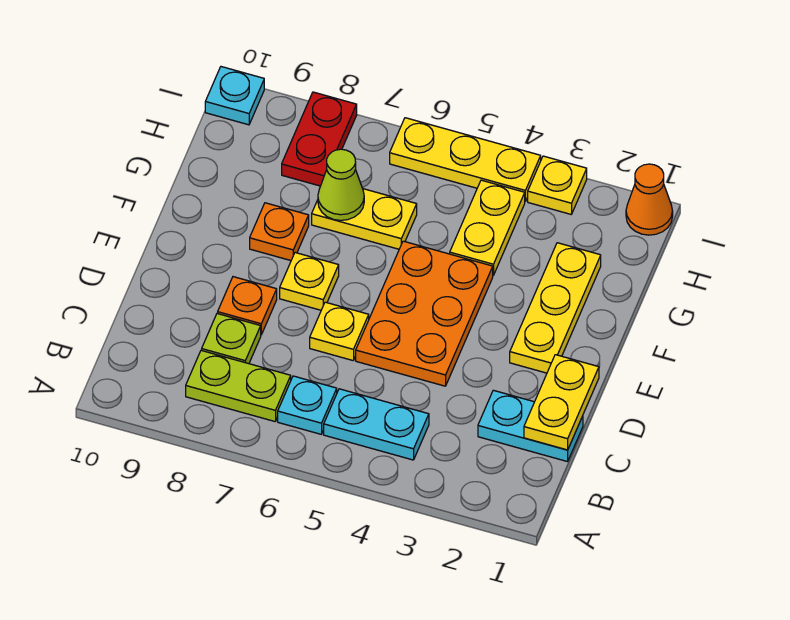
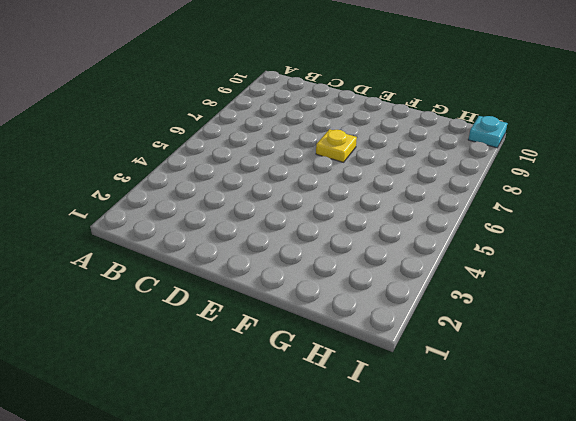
none -> cyan plate B4:B5 level 1
none -> cyan plate B6 level 1
none -> lime plate B7:B8 level 1

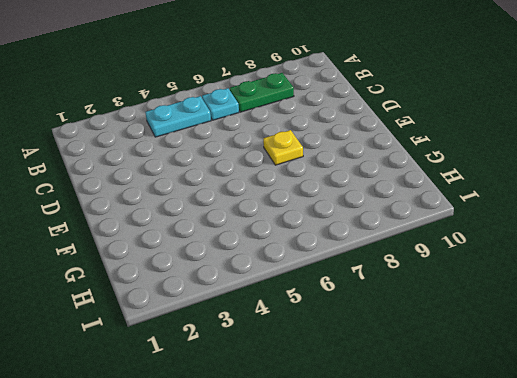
green plate B7:B8 level 1 -> lime plate B7:B8 level 1
none -> cyan plate C1:C2 level 1
none -> lime plate C8 level 1
none -> orange plate D4:F5 level 1

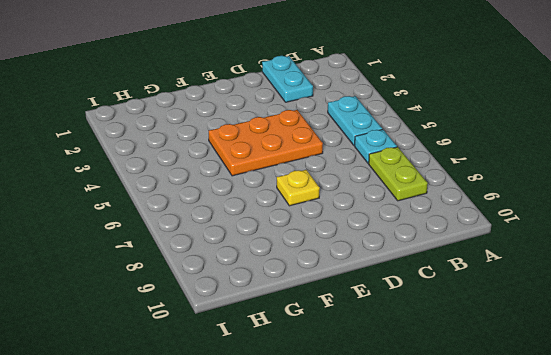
none -> lime plate C8 level 1
none -> yellow plate D6 level 1
none -> orange plate D8 level 1

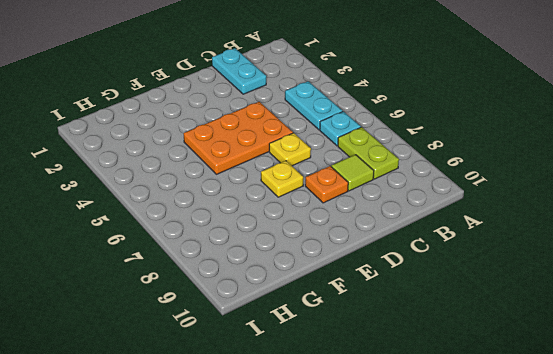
lime tile C8 level 1 -> lime plate C8 level 1
none -> yellow plate E2:G2 level 1
none -> orange plate F8 level 1
none -> yellow plate G4:H4 level 1

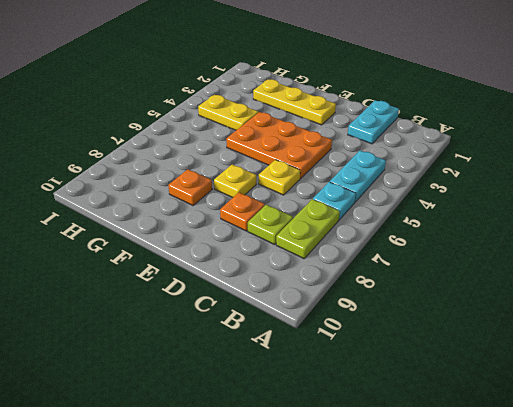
none -> yellow plate G6:G7 level 1
none -> red plate H8:I8 level 1
none -> orange cone I1 level 1

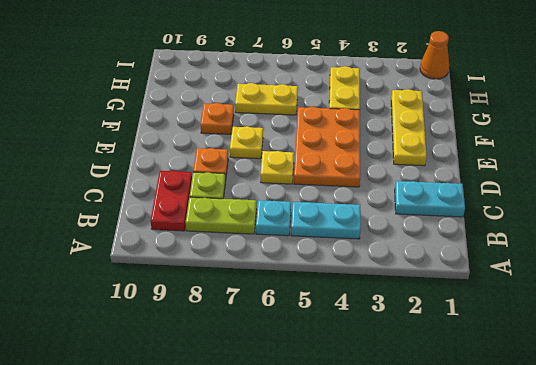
red plate B9:C9 level 1 -> red plate H8:I8 level 1
none -> yellow plate I3 level 1
none -> yellow plate I4:I6 level 1
none -> cyan plate I10 level 1

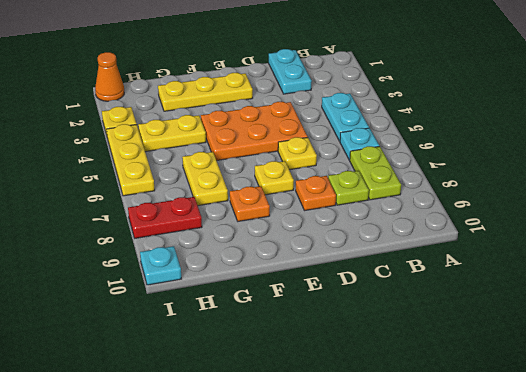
none -> yellow plate C1:D1 level 2
none -> lime cone G7 level 2

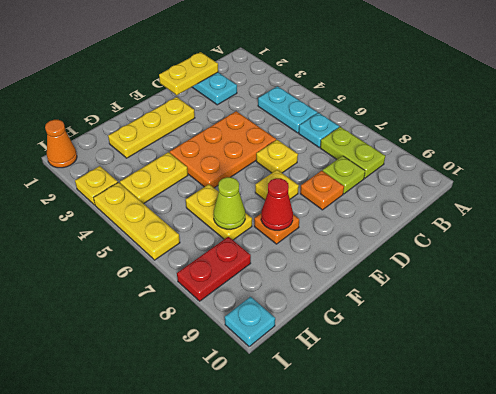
red cone F8 level 2 -> none

